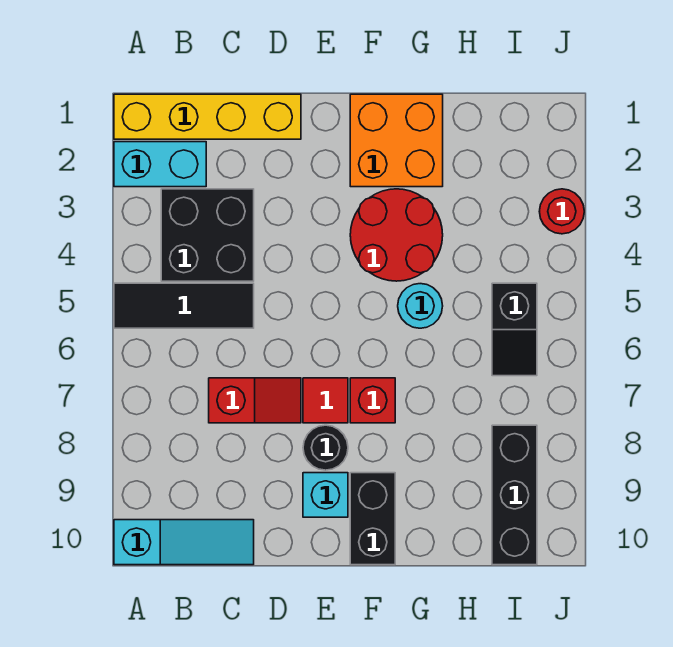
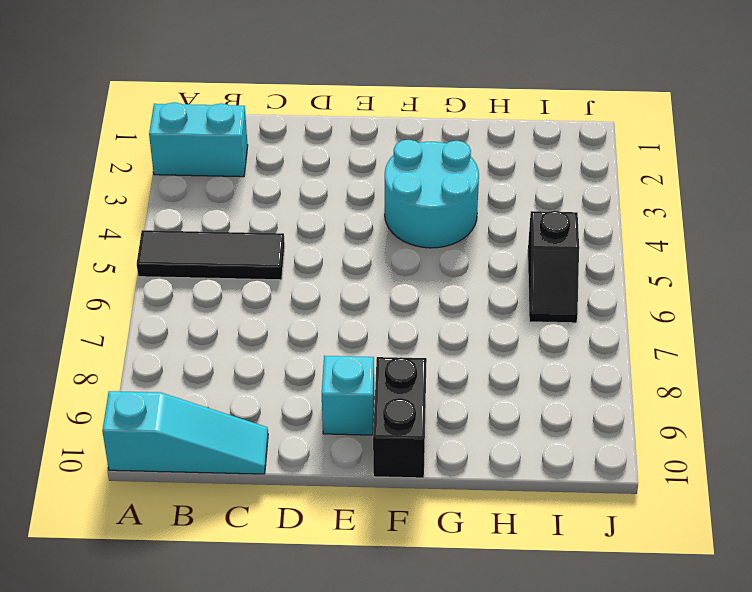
cyan round brick F3:G4 level 1 -> red round brick F3:G4 level 1
none -> yellow brick A1:D1 level 1
none -> black brick B3:C4 level 1
none -> red slope C7:D7 level 1 top C

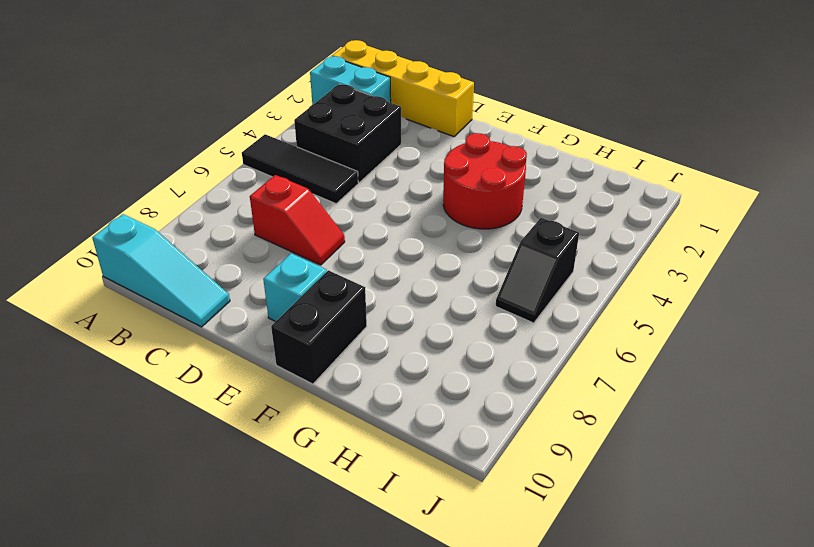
none -> red tile E7 level 1
none -> black round brick E8 level 1
none -> orange brick F1:G2 level 1

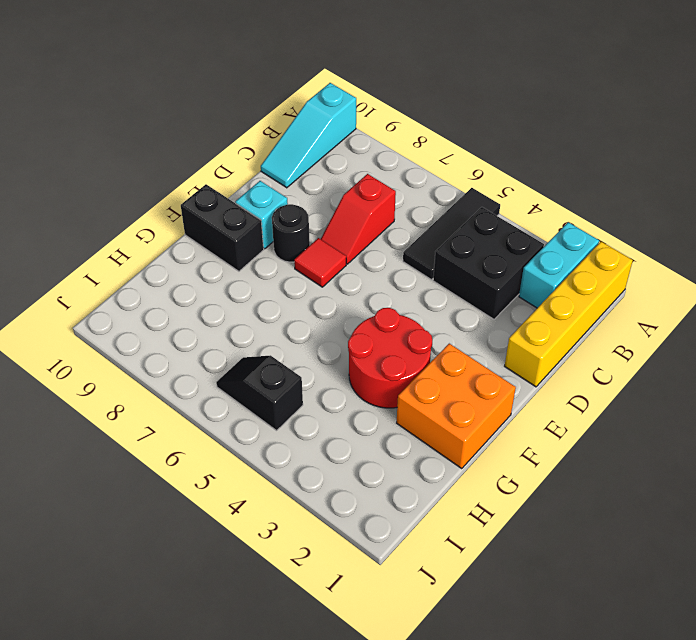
none -> red brick F7 level 1
none -> cyan round brick G5 level 1
none -> black brick I8:I10 level 1

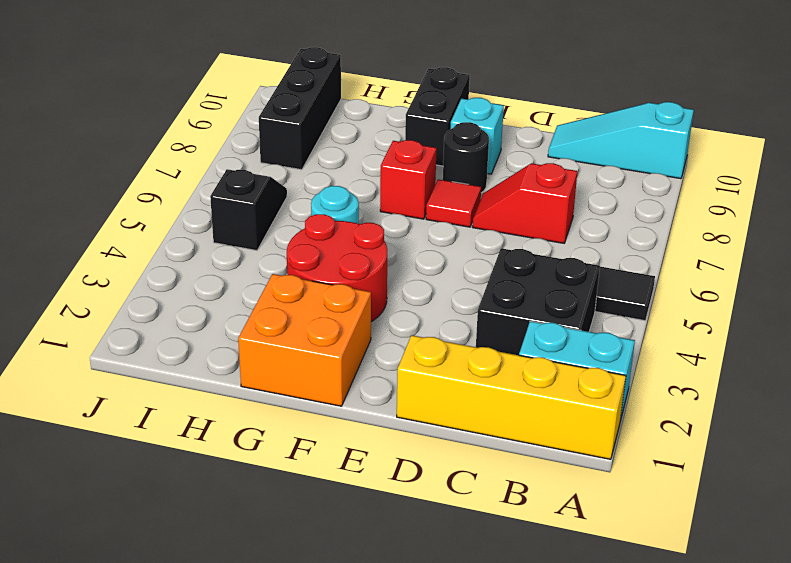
none -> red round brick J3 level 1

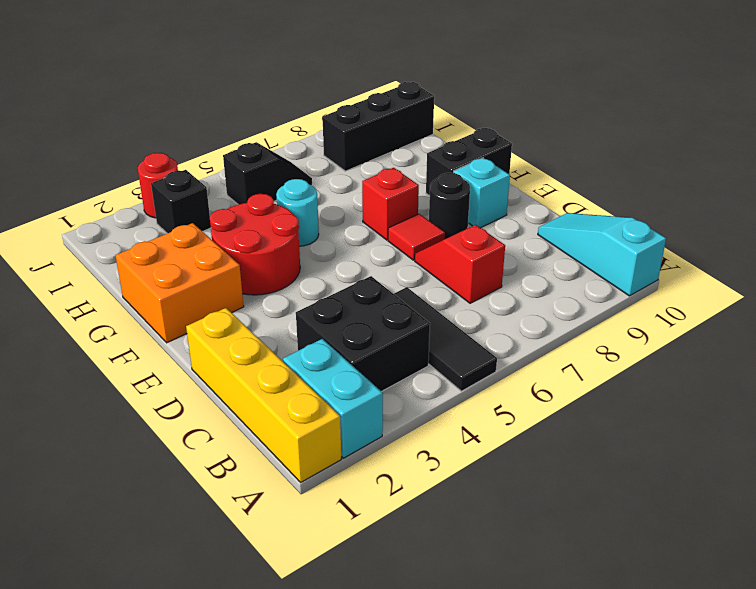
black brick I3 level 1 -> none

